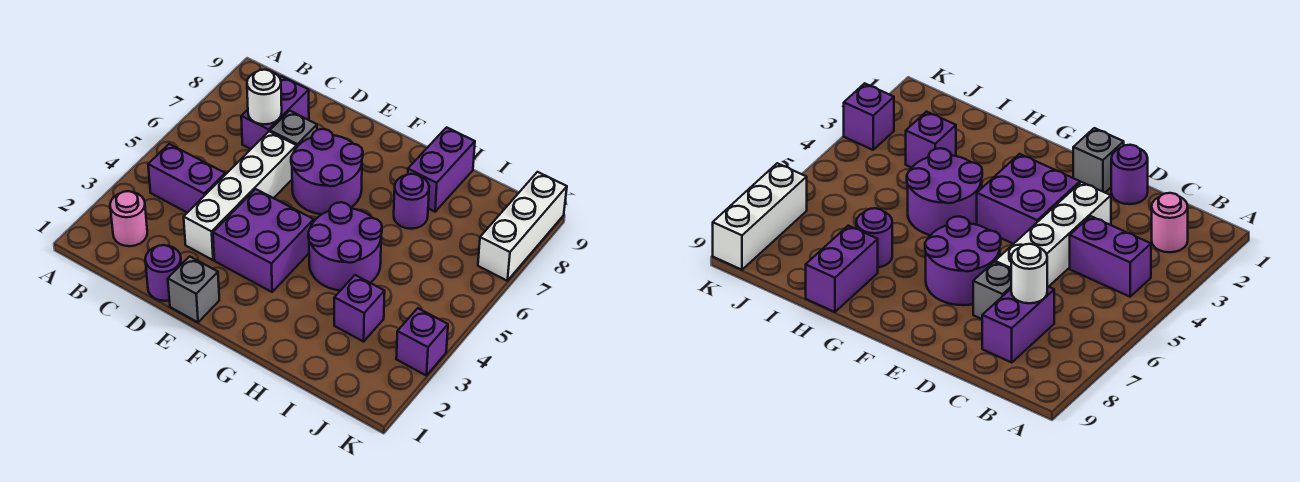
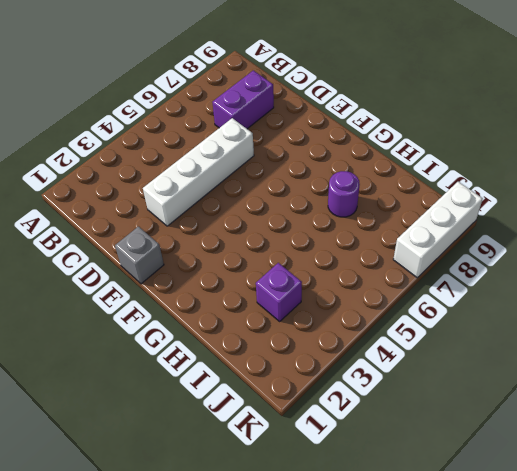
none -> pink round brick B2 level 1
none -> purple brick B4:C4 level 1
none -> purple round brick D1 level 1

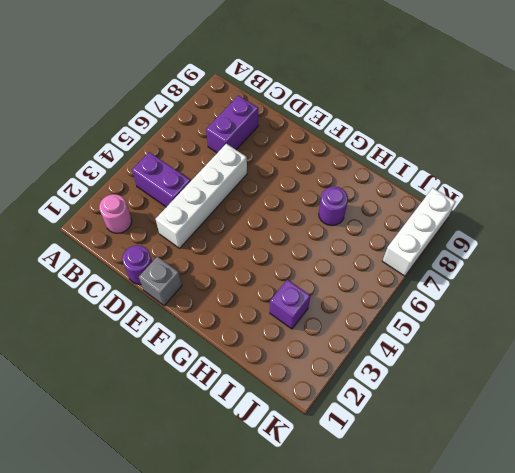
none -> grey brick D7 level 1
none -> purple brick E3:F4 level 1
none -> purple round brick E6:F7 level 1

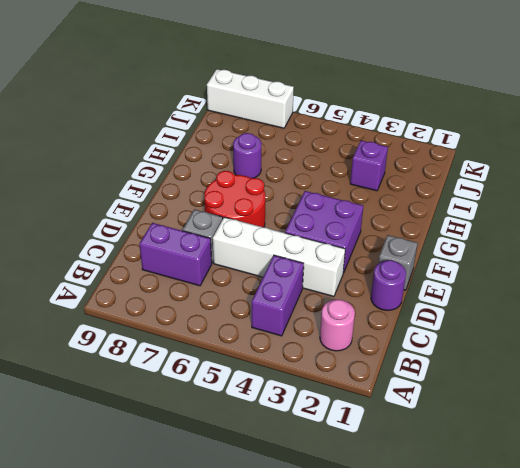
red round brick E6:F7 level 1 -> purple round brick E6:F7 level 1
none -> purple round brick G4:H5 level 1
none -> purple brick H8:H9 level 1
none -> purple brick K3 level 1

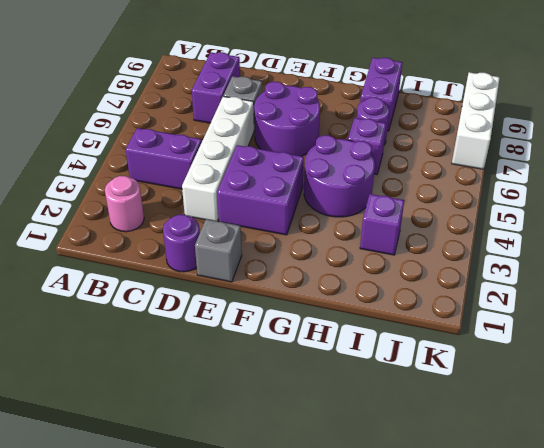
purple brick H6 level 1 -> purple brick K3 level 1
none -> white round brick C7 level 2

